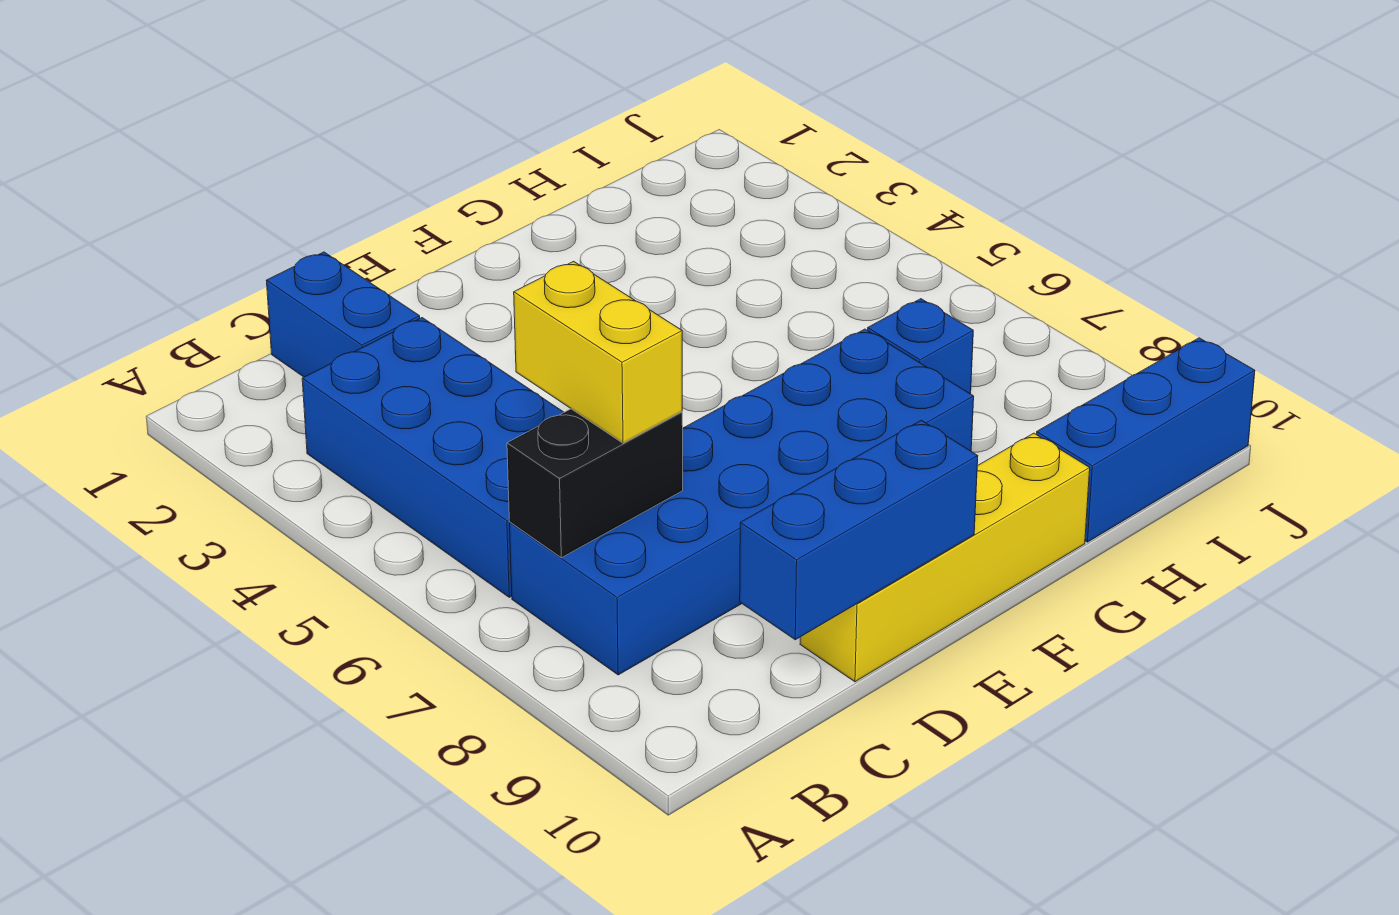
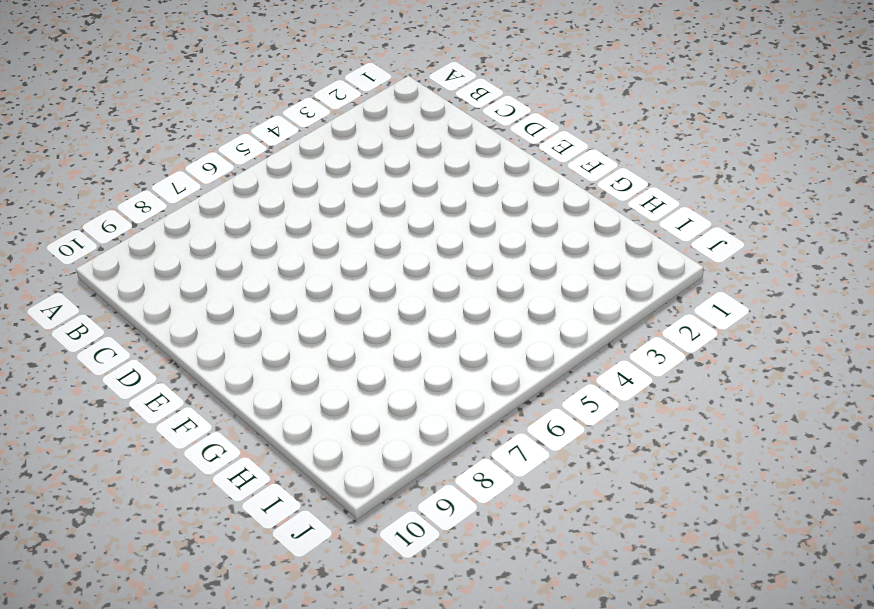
none -> blue brick B3:C6 level 1
none -> blue brick B7:G8 level 1

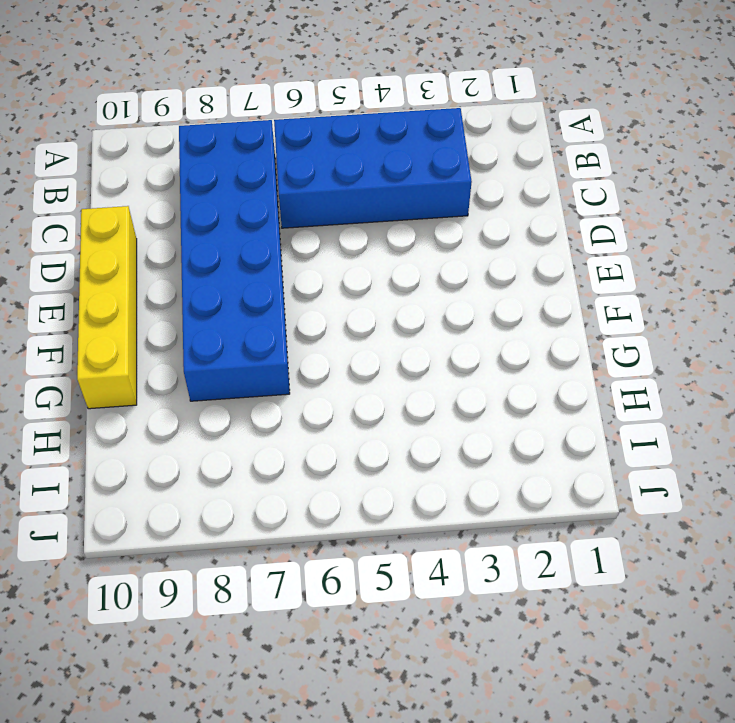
none -> blue brick C1:C2 level 1
none -> blue brick H7 level 1

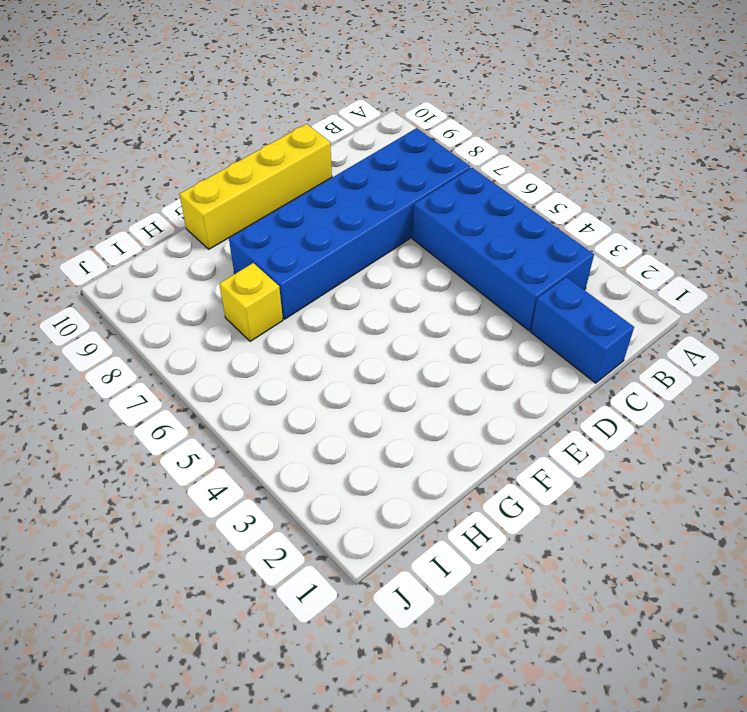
yellow brick H7 level 1 -> blue brick H7 level 1
none -> blue brick H10:J10 level 1
none -> black brick B7:C7 level 2

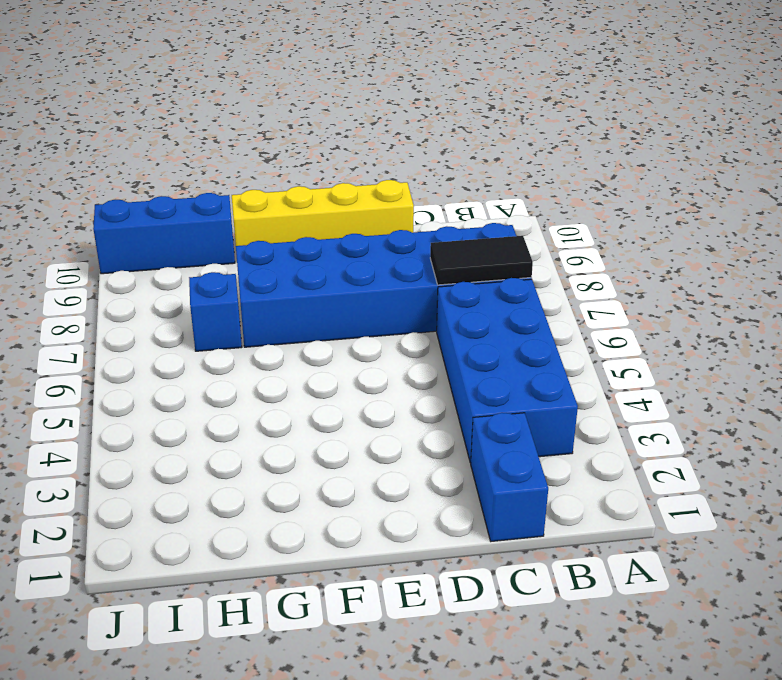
black tile B7:C7 level 2 -> black brick B7:C7 level 2
none -> blue brick C10:E10 level 2
none -> yellow brick C6:C7 level 3

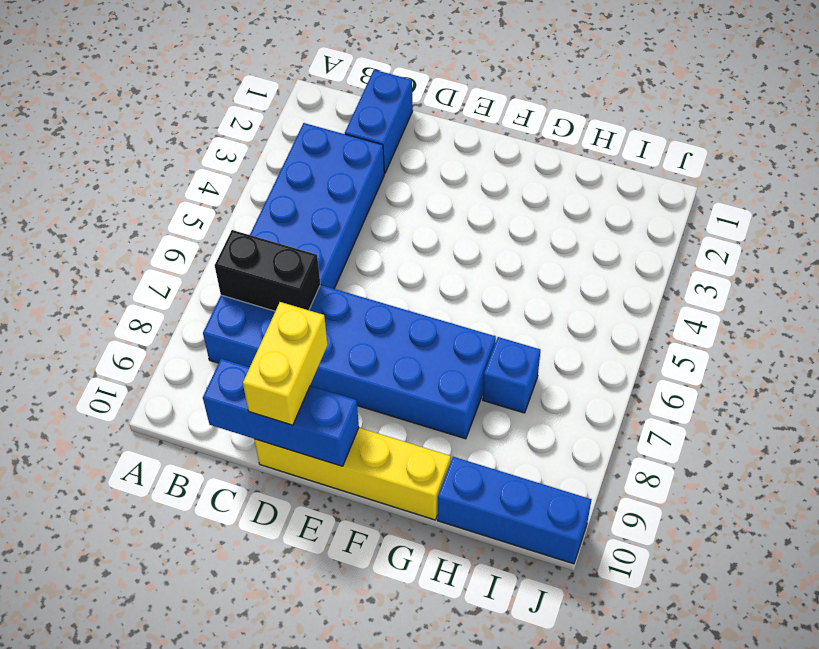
yellow brick D9:D10 level 3 -> yellow brick C6:C7 level 3

